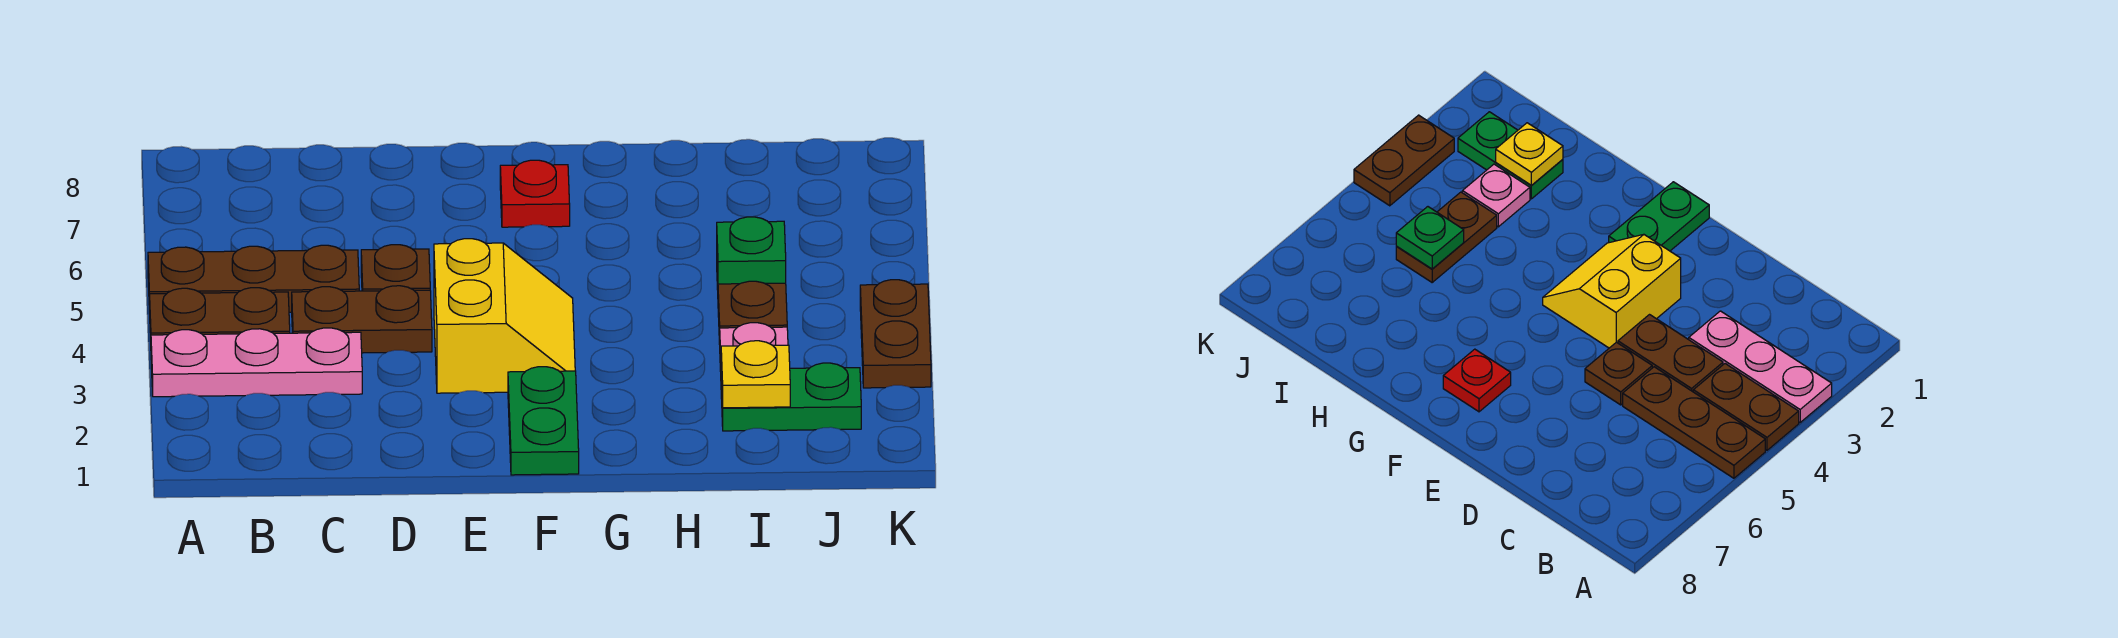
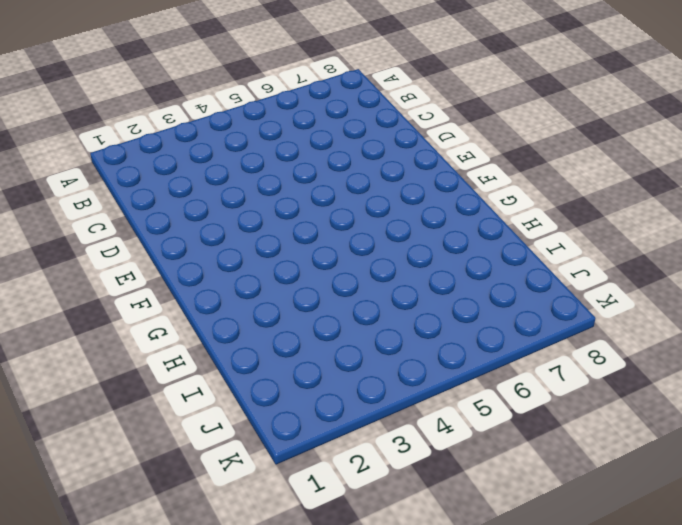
none -> pink plate A3:C3 level 1
none -> brown plate A4:B4 level 1
none -> brown plate A5:C5 level 1

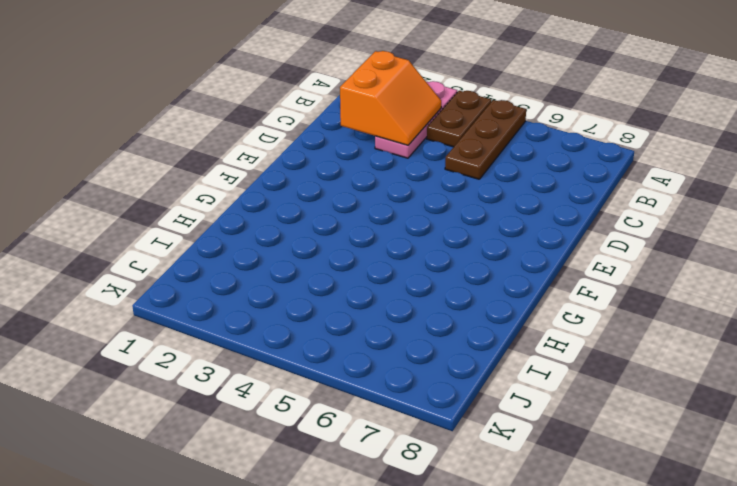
orange slope B2:C3 level 2 top 2 -> none
none -> brown plate C4:D4 level 1
none -> brown plate D5 level 1
none -> yellow slope E3:F4 level 1 top E

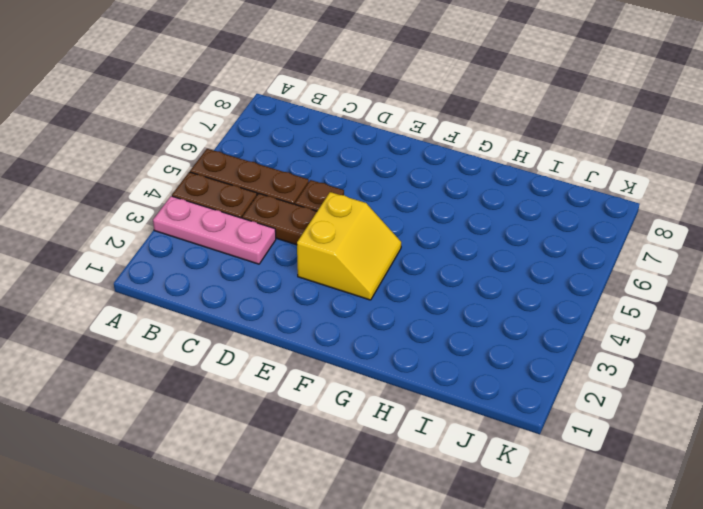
none -> green plate F1:F2 level 1
none -> red plate F7 level 1
none -> green plate I2:J2 level 1

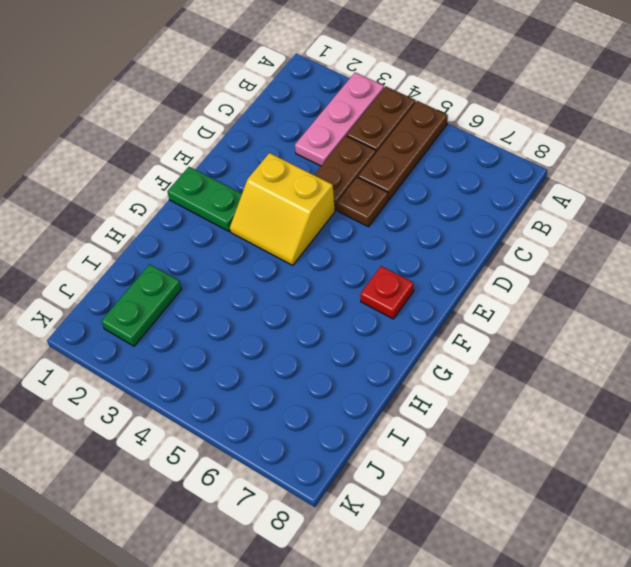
none -> pink plate I3 level 1
none -> brown plate I4:I5 level 1
none -> brown plate K3:K4 level 1

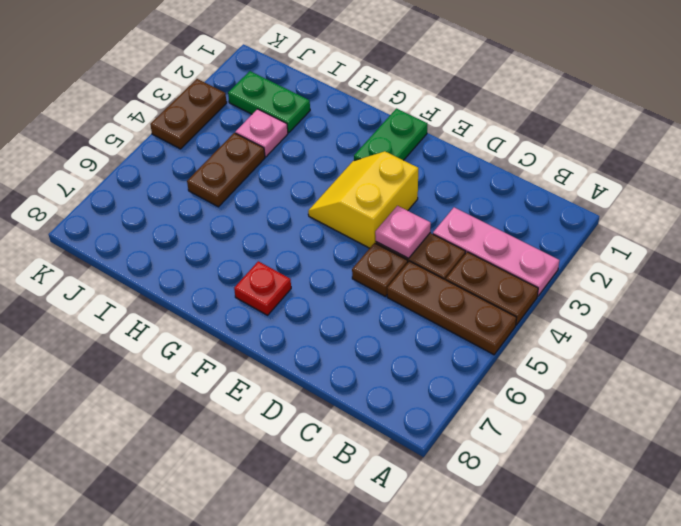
pink plate D4 level 2 -> none
none -> yellow plate I2 level 2
none -> green plate I5 level 2

